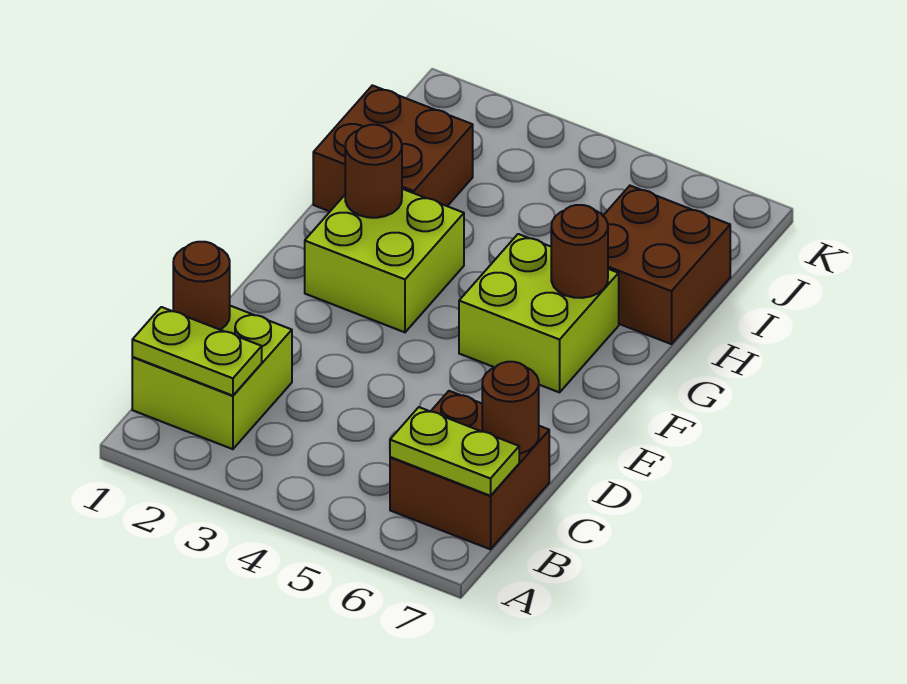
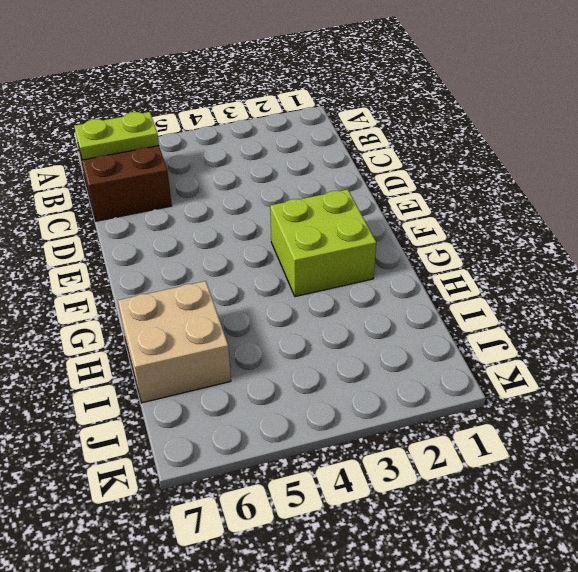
tan brick H6:I7 level 1 -> brown brick H6:I7 level 1
none -> lime brick B1:C2 level 1
none -> lime brick F5:G6 level 1
none -> brown brick H1:I2 level 1

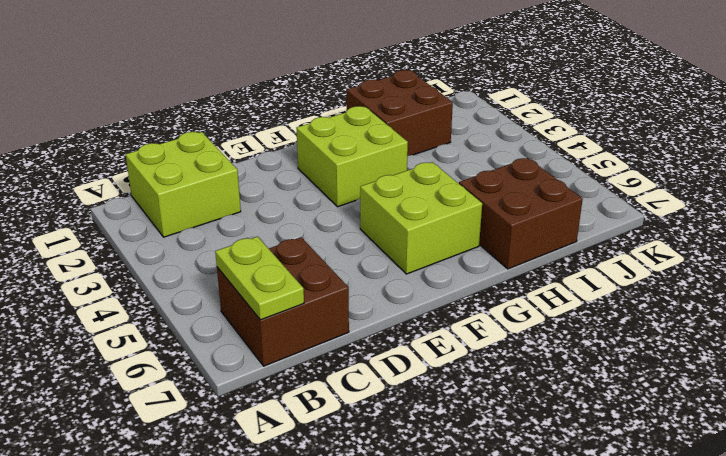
none -> lime plate B1:B2 level 2
none -> brown round brick C1 level 2
none -> brown round brick C7 level 2

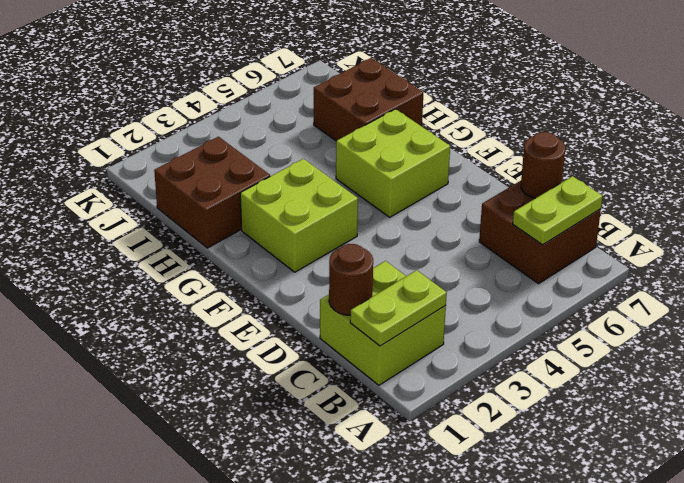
none -> brown round brick G2 level 2
none -> brown round brick G6 level 2

